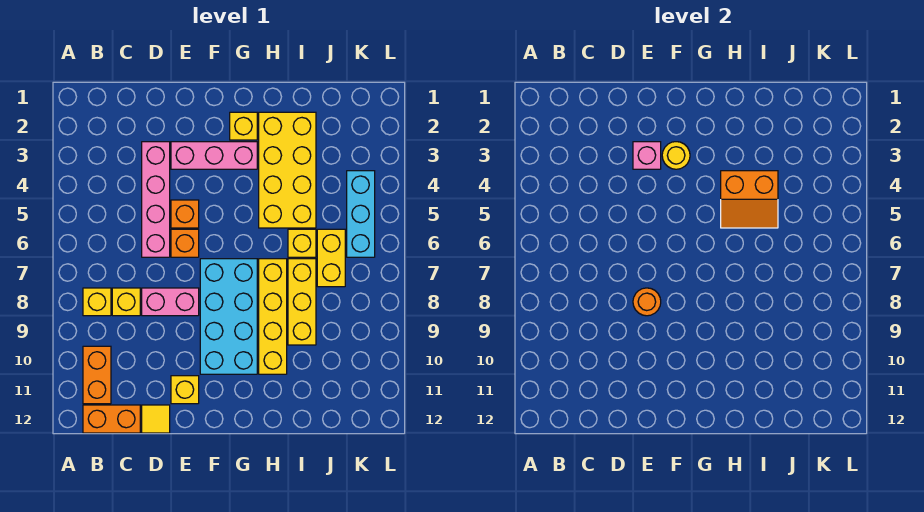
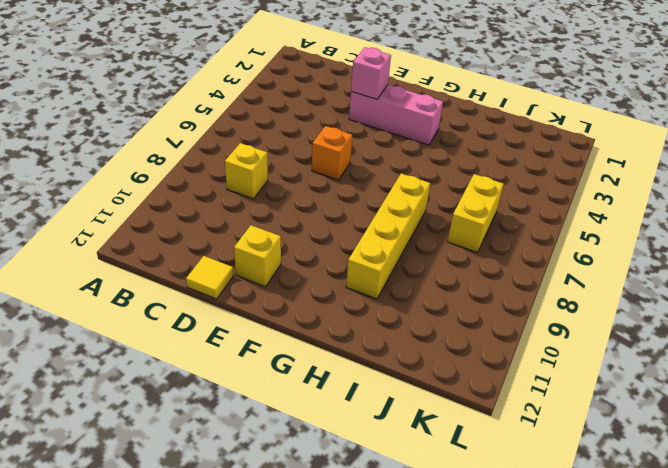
none -> yellow brick B8 level 1
none -> orange brick B10:B11 level 1
none -> orange brick B12:C12 level 1

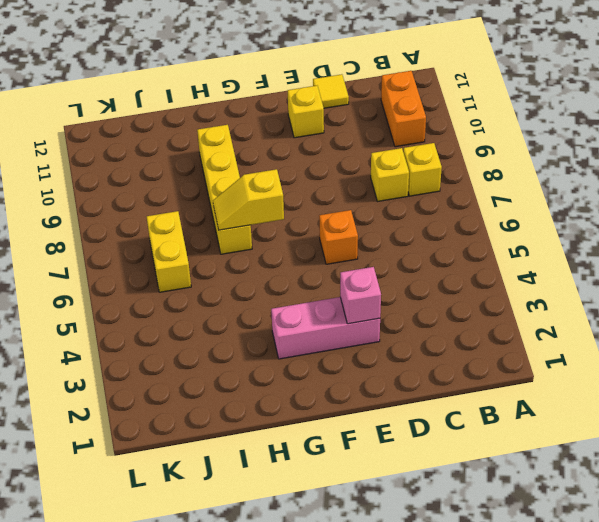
yellow slope G7:H7 level 2 top G -> none
none -> orange brick B12:C12 level 1
none -> pink brick D3:D6 level 1
none -> pink brick D8:E8 level 1

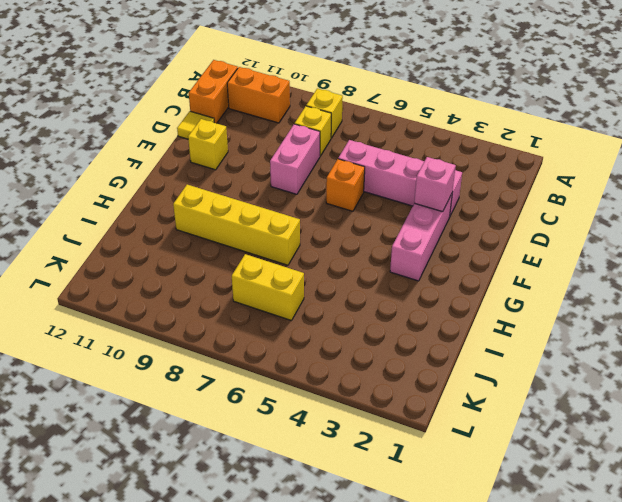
none -> orange brick E5 level 1
none -> cyan brick F7:G10 level 1
none -> yellow brick G2 level 1

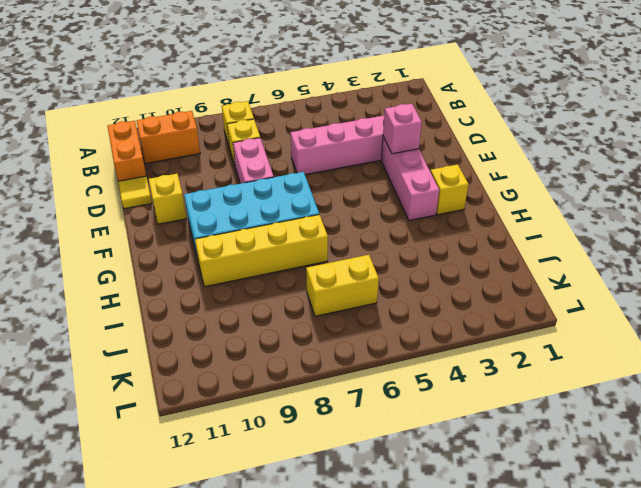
none -> orange brick E5 level 1
none -> orange brick E6 level 1
none -> yellow brick H2:I5 level 1

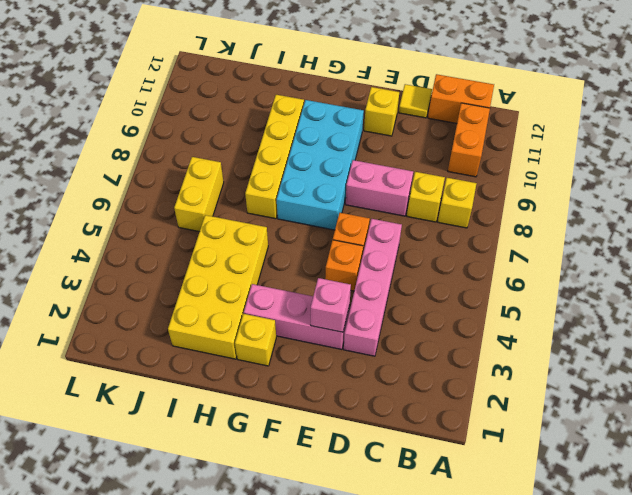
none -> yellow brick I6 level 1
none -> yellow brick I7:I9 level 1
none -> cyan brick K4:K6 level 1

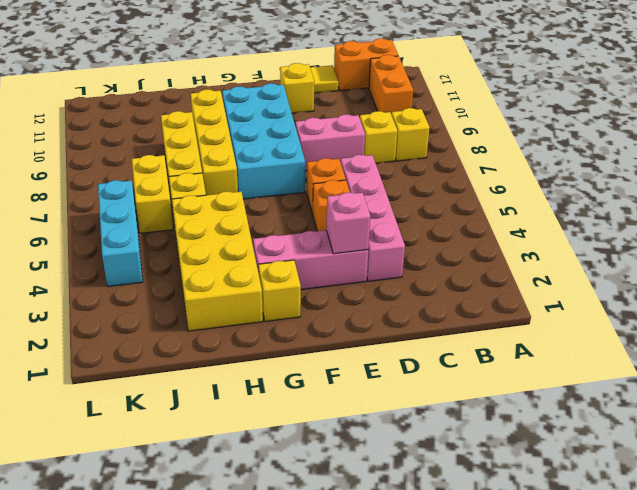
none -> orange round brick E8 level 2
none -> yellow round brick F3 level 2
none -> orange slope H4:I5 level 2 top 4

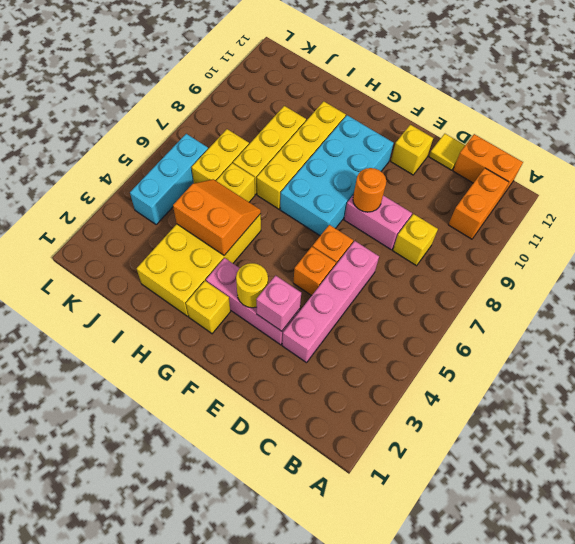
none -> yellow brick B8 level 1

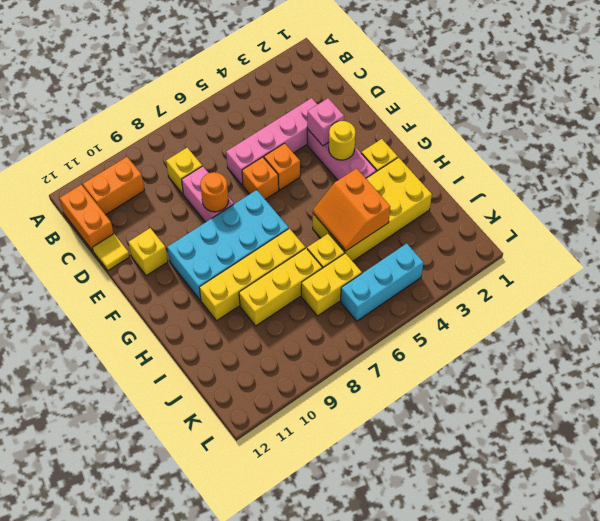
none -> yellow brick B8 level 1

